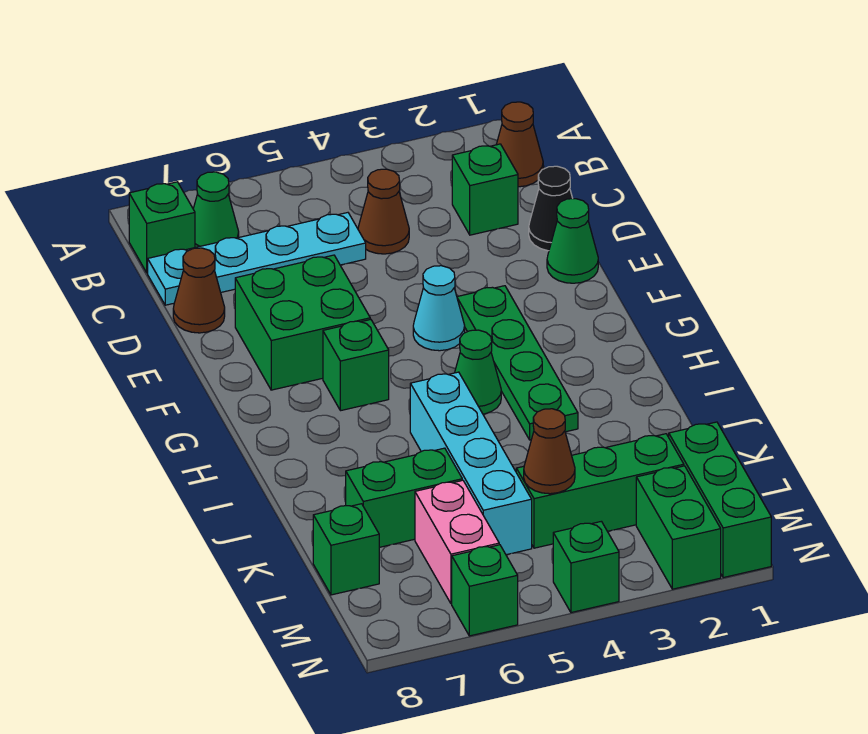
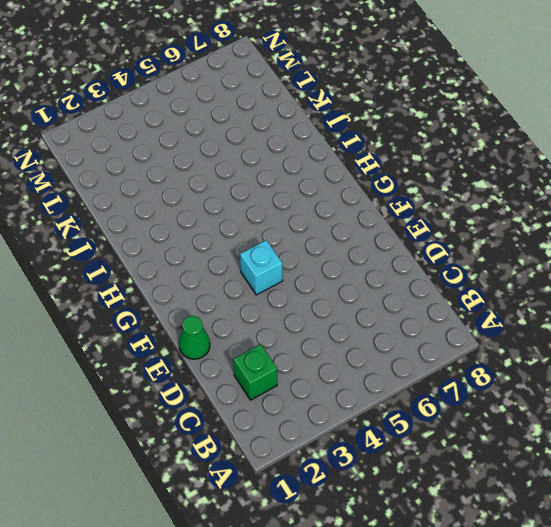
cyan brick F4 level 1 -> cyan cone F4 level 1
none -> brown cone B1 level 1
none -> green cone B7 level 1
none -> green brick B8 level 1

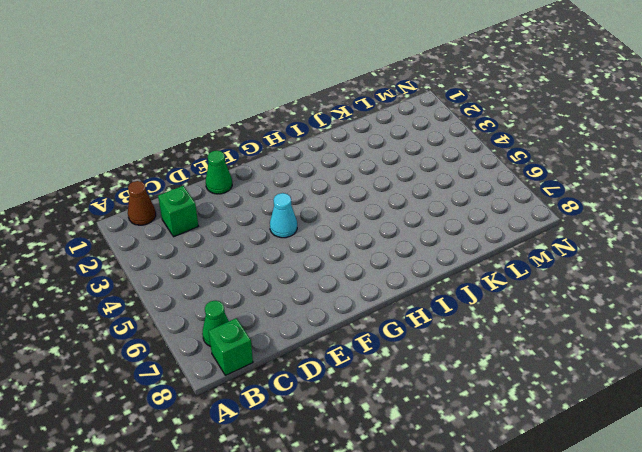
none -> brown cone C4 level 1
none -> cyan plate C5:C8 level 1
none -> black cone D1 level 1

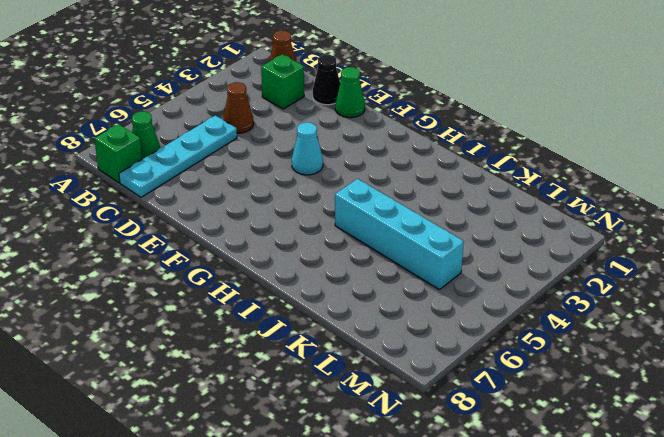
none -> brown cone D8 level 1
none -> green brick E6:F7 level 1
none -> green plate F3:I3 level 1

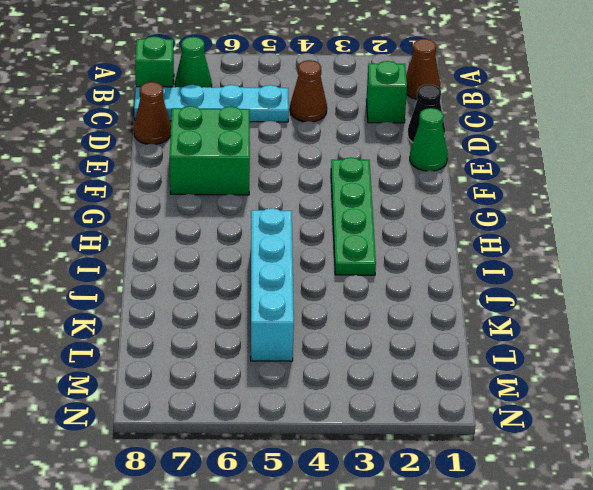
none -> cyan cone F4 level 1
none -> green brick G6 level 1
none -> green cone H4 level 1

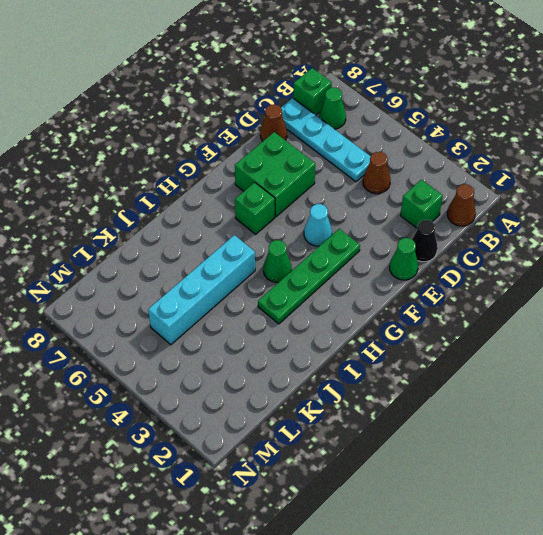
none -> green brick K6:K7 level 1
none -> green brick L1:N1 level 1
none -> green brick L2:L4 level 1

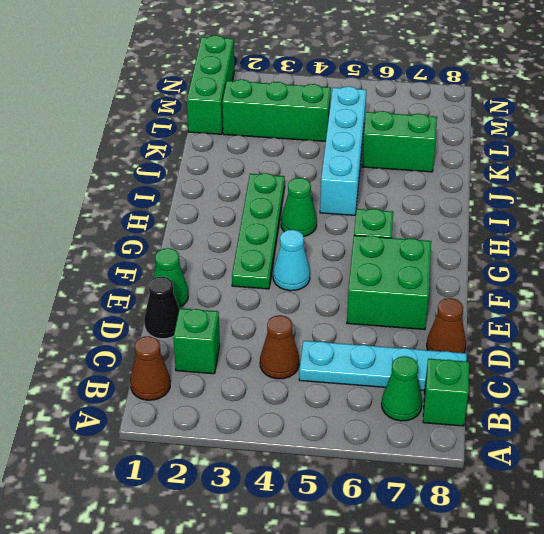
none -> pink brick L6:M6 level 1
none -> green brick L8 level 1
none -> green brick M2:N2 level 1

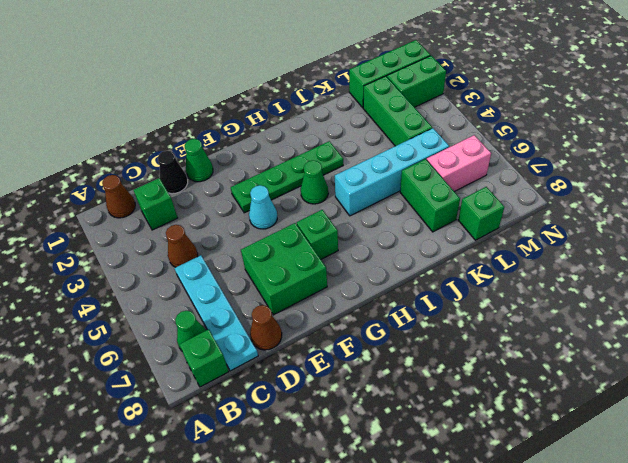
none -> green brick N4 level 1
none -> green brick N6 level 1
none -> brown cone L4 level 2

